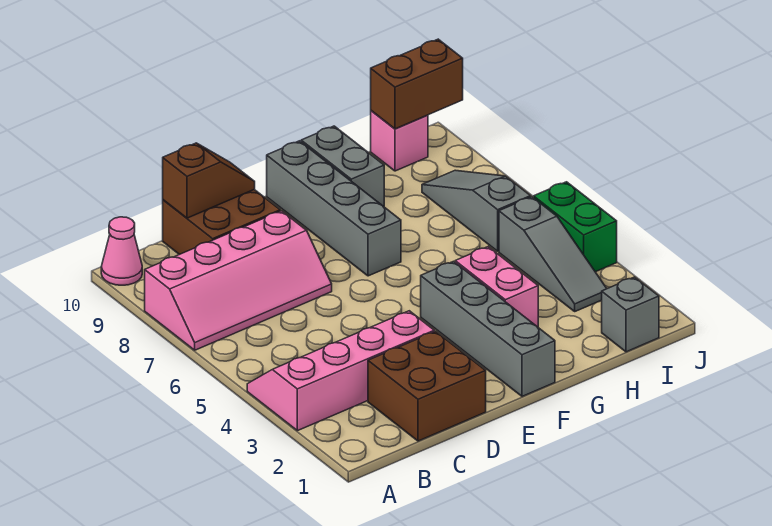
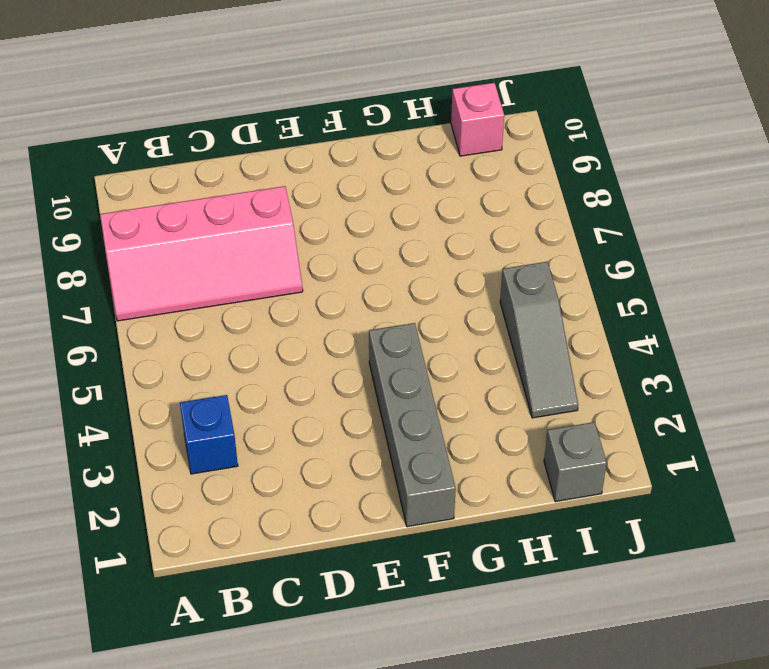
blue brick B3 level 1 -> pink slope A3:D4 level 1 top 3
none -> pink cone A10 level 1
none -> brown brick C1:D2 level 1
none -> brown brick C9:D10 level 1

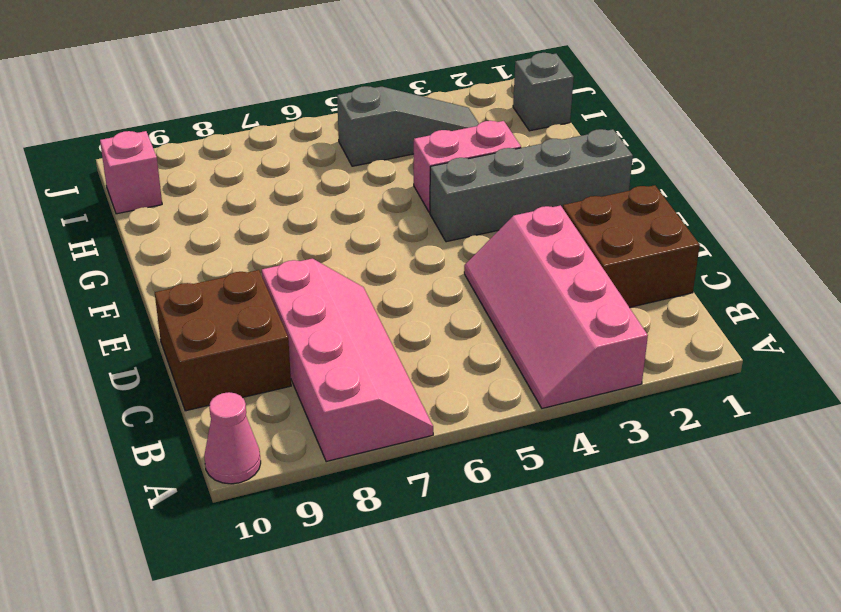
none -> grey brick F7:F10 level 1
none -> grey brick G9:G10 level 1
none -> grey slope I6:I8 level 1 top 6

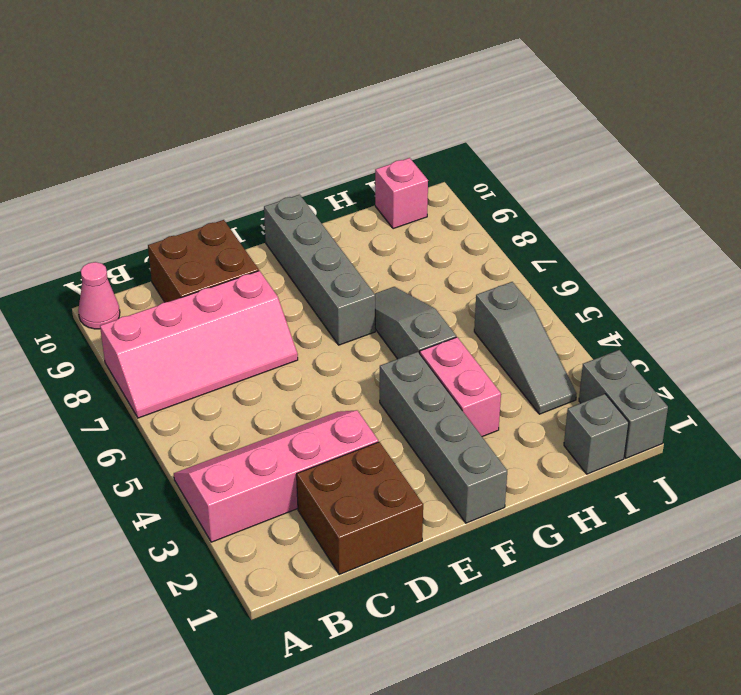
grey slope G5:G7 level 1 top 5 -> grey slope I6:I8 level 1 top 6
grey brick J1:J2 level 1 -> grey brick G9:G10 level 1
none -> green brick J4:J5 level 1
none -> brown slope C10:D10 level 2 top C
none -> brown brick I10:J10 level 2

